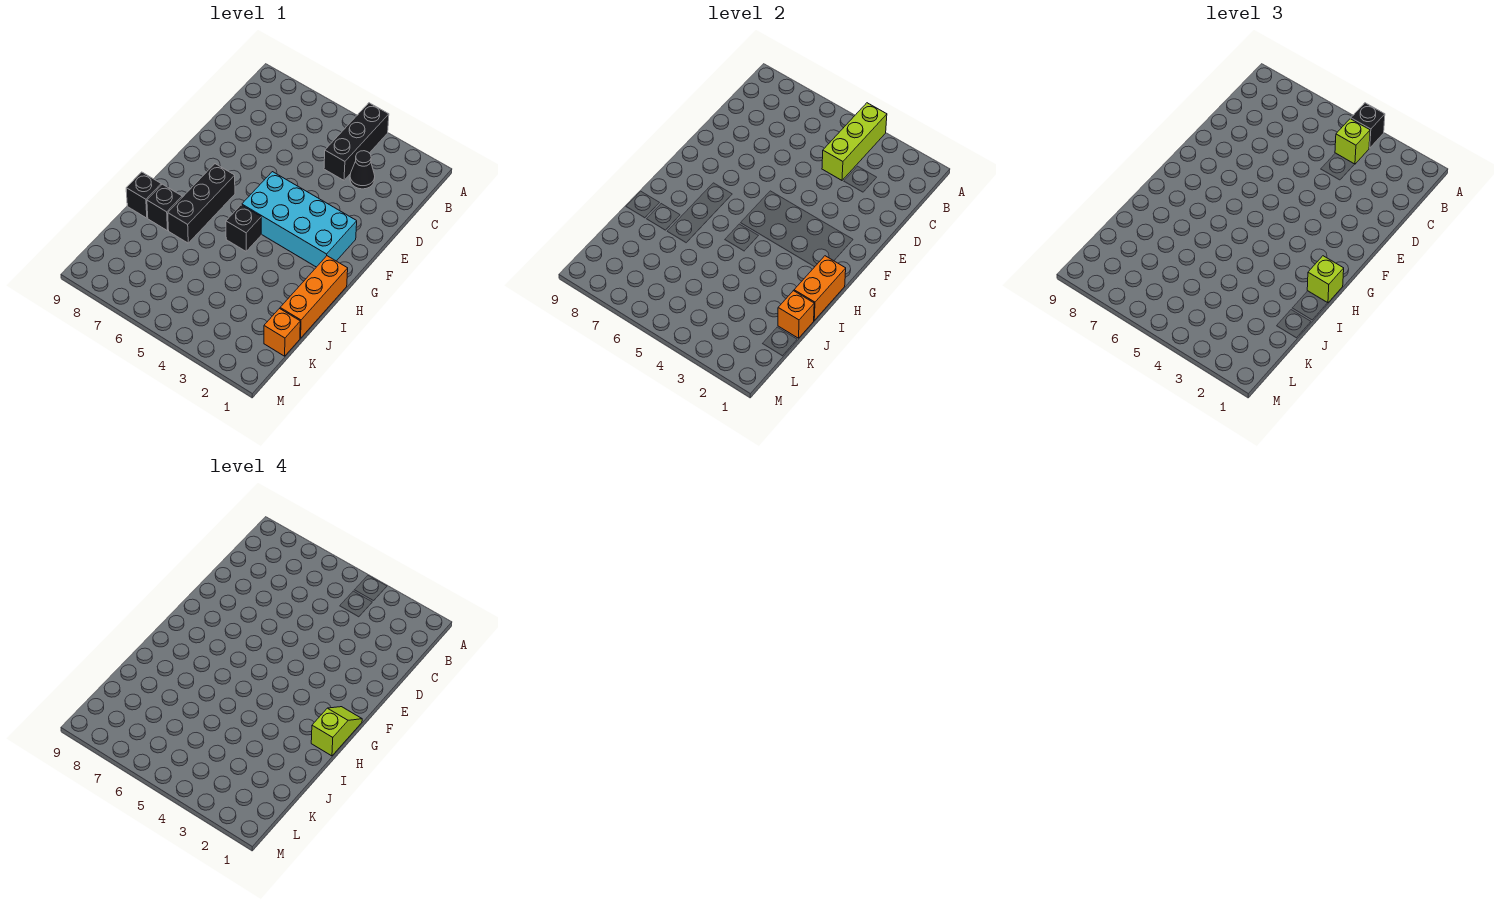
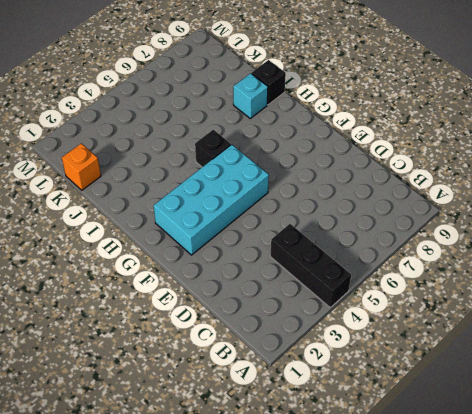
cyan brick I8 level 1 -> black brick I8 level 1
none -> black cone C3 level 1
none -> black brick G7:I7 level 1
none -> orange brick H1:J1 level 1

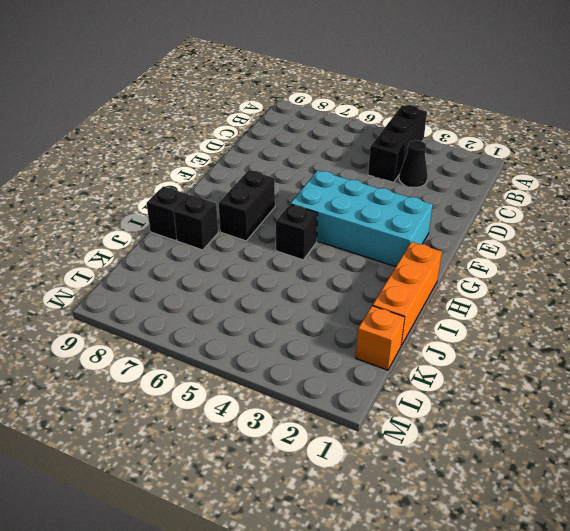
black brick G7:H7 level 1 -> black brick G7:I7 level 1
none -> lime brick A4:C4 level 2
none -> orange brick H1:I1 level 2
none -> orange brick J1 level 2

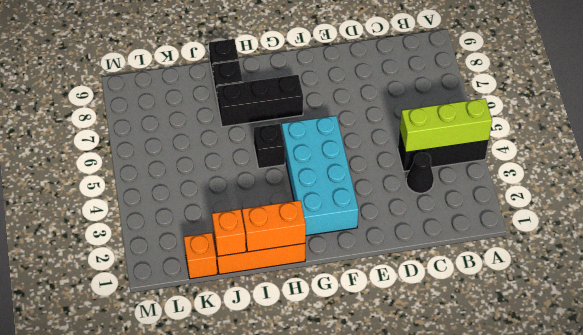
none -> black brick A4 level 3
none -> lime brick B4 level 3
none -> lime brick H1 level 3

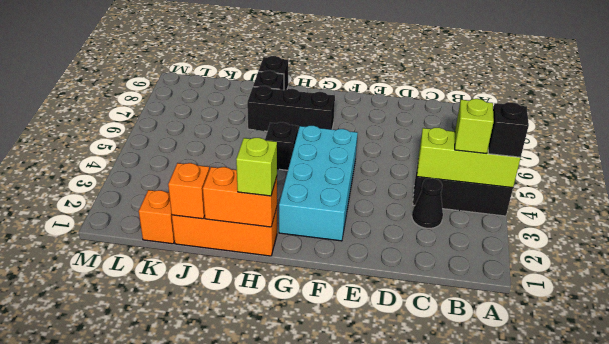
none -> lime slope G1:H1 level 4 top H

